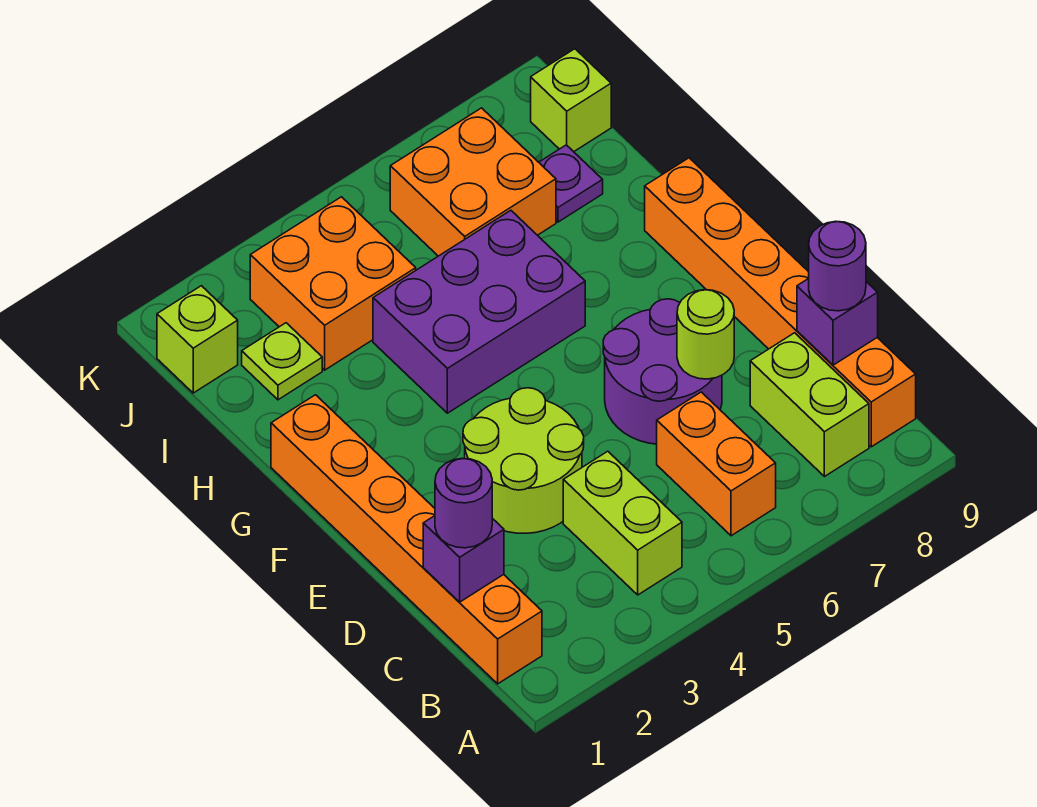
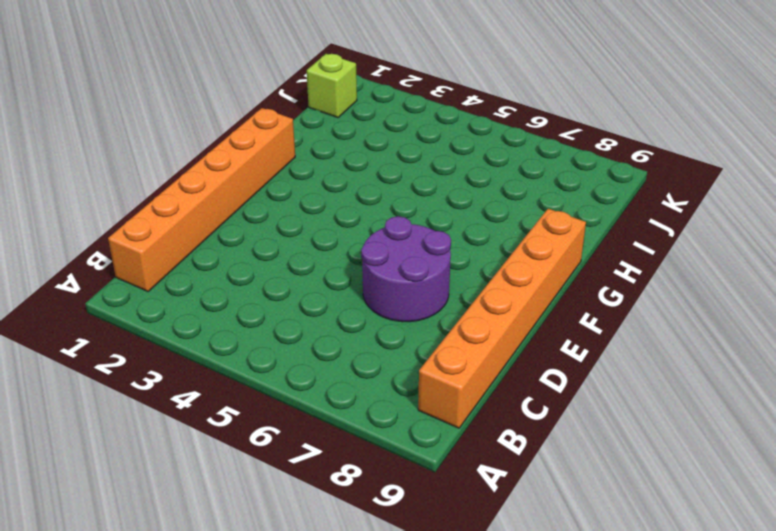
none -> lime brick B4:C4 level 1
none -> orange brick B6:C6 level 1
none -> lime brick B8:C8 level 1

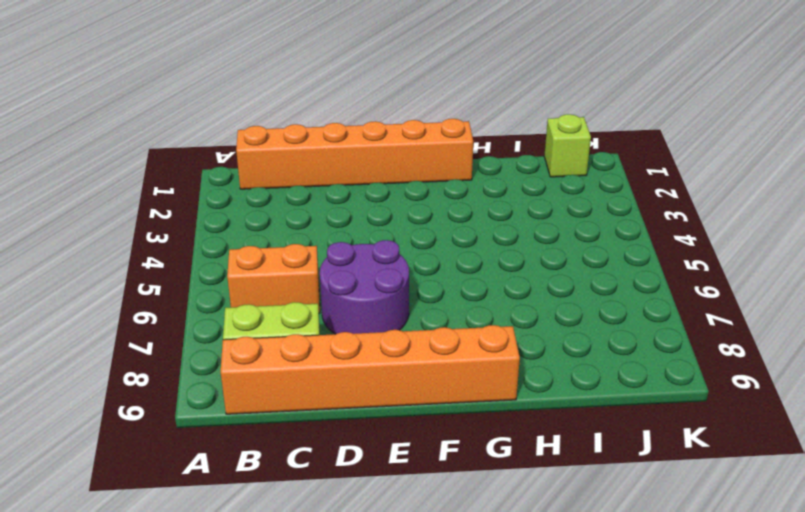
none -> lime brick B4:C4 level 1
none -> lime round brick D3:E4 level 1
none -> purple brick G4:H6 level 1

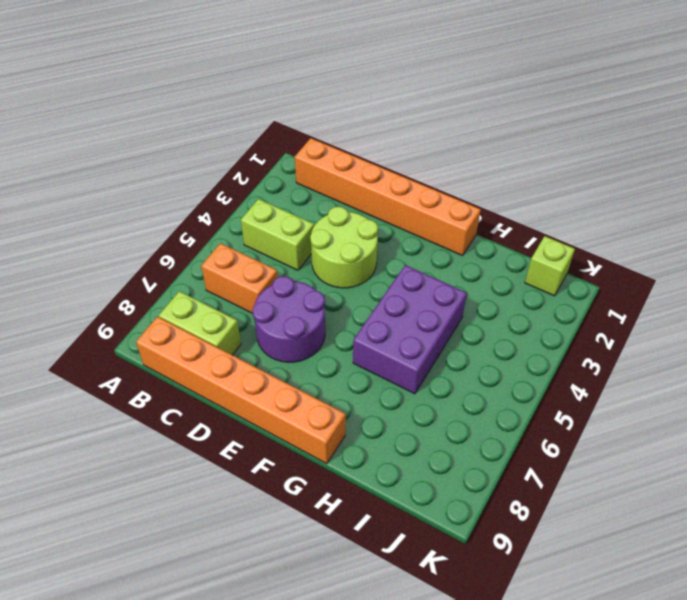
none -> lime plate I2 level 1
none -> orange brick I3:J4 level 1
none -> orange brick I6:J7 level 1

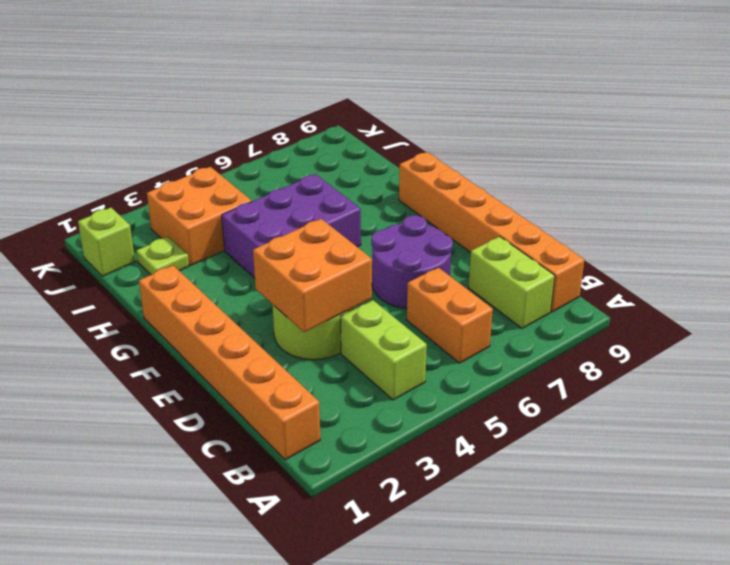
orange brick D3:E4 level 2 -> orange brick I6:J7 level 1
none -> purple plate I8 level 1
none -> lime brick J9 level 1
none -> purple brick C1 level 2

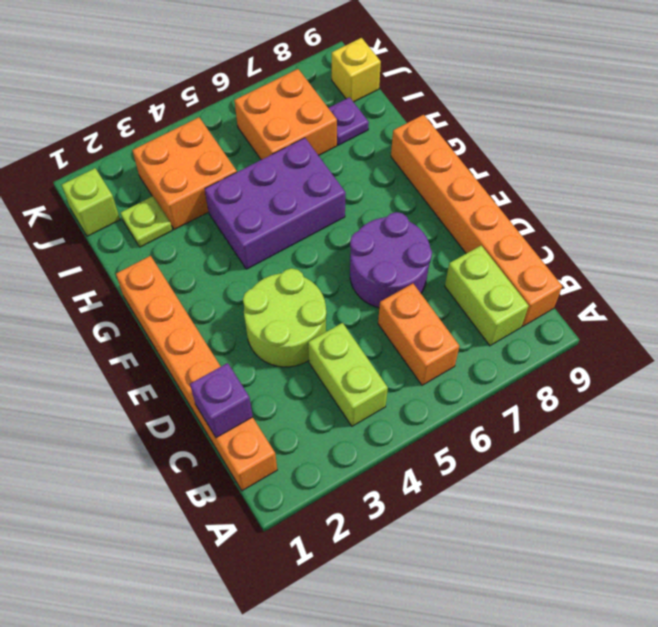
yellow brick J9 level 1 -> lime brick J9 level 1
none -> purple brick C9 level 2
none -> lime round brick D7 level 2
none -> purple round brick C1 level 3

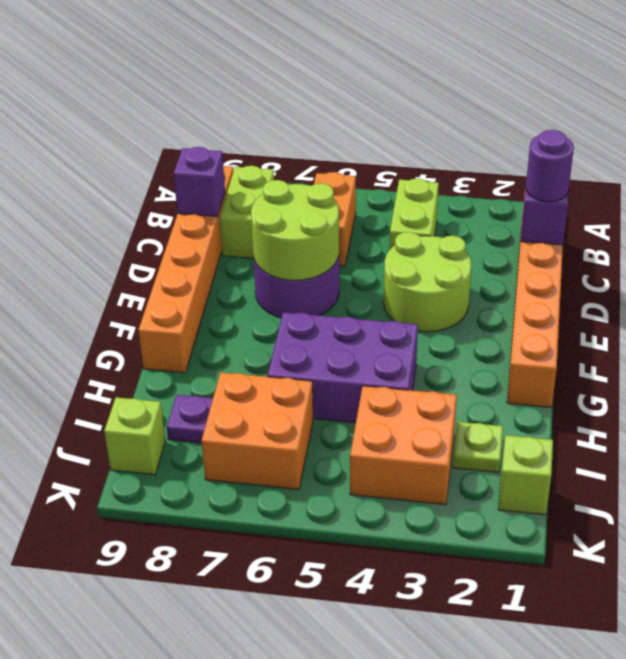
lime round brick D6:E7 level 2 -> lime round brick D7 level 2
none -> purple round brick C9 level 3

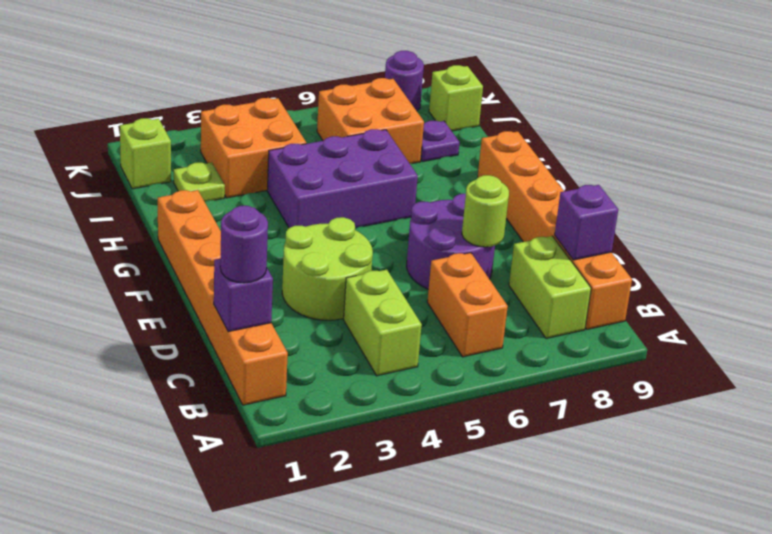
purple round brick K8 level 1 -> purple round brick C9 level 3

